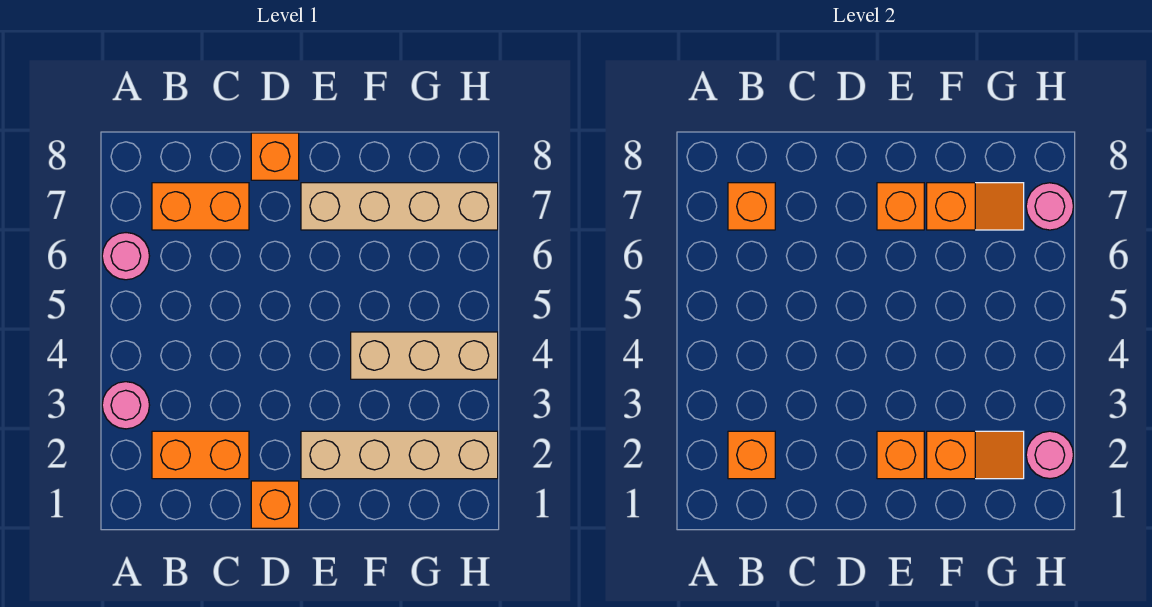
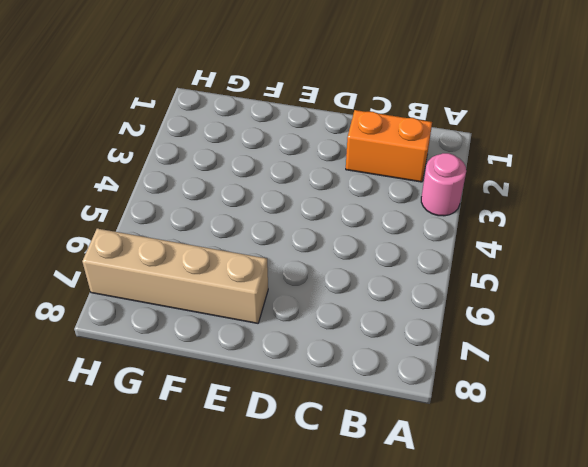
none -> pink round brick A6 level 1
none -> orange brick B7:C7 level 1
none -> orange brick D1 level 1

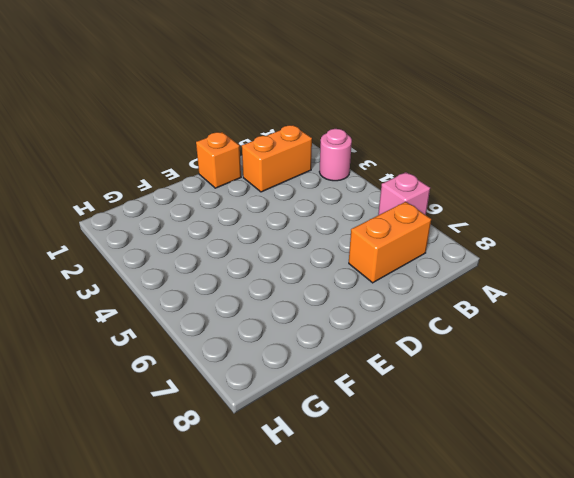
pink brick A6 level 1 -> pink round brick A6 level 1
none -> orange brick D8 level 1
none -> tan brick E2:H2 level 1
none -> tan brick E7:H7 level 1

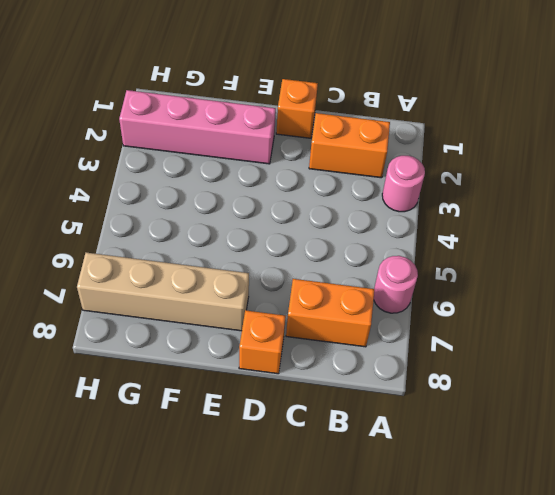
pink brick E2:H2 level 1 -> tan brick E2:H2 level 1
none -> tan brick F4:H4 level 1
none -> orange brick B2 level 2
none -> orange brick B7 level 2

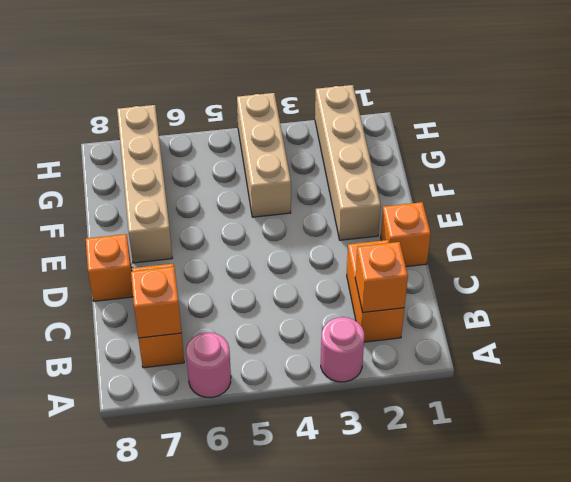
none -> orange brick E2 level 2
none -> orange brick E7 level 2
none -> orange slope F2:G2 level 2 top F

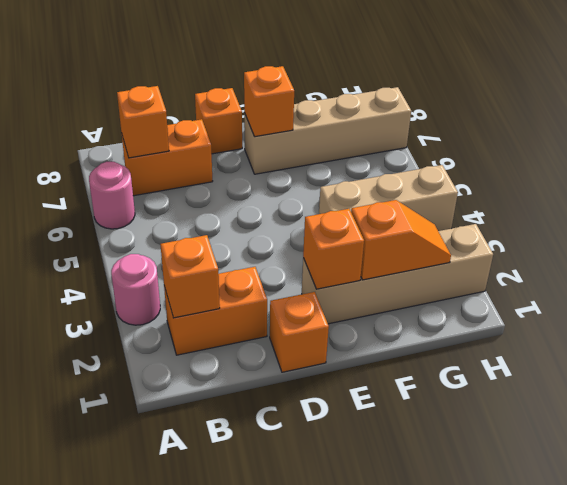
none -> orange slope F7:G7 level 2 top F
none -> pink round brick H2 level 2
none -> pink round brick H7 level 2

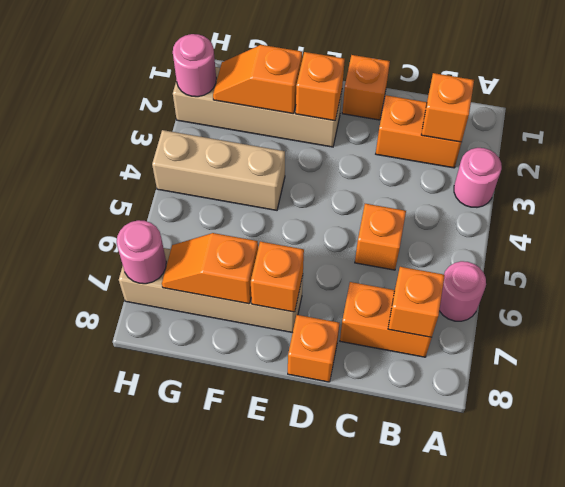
orange brick C5 level 1 -> none

